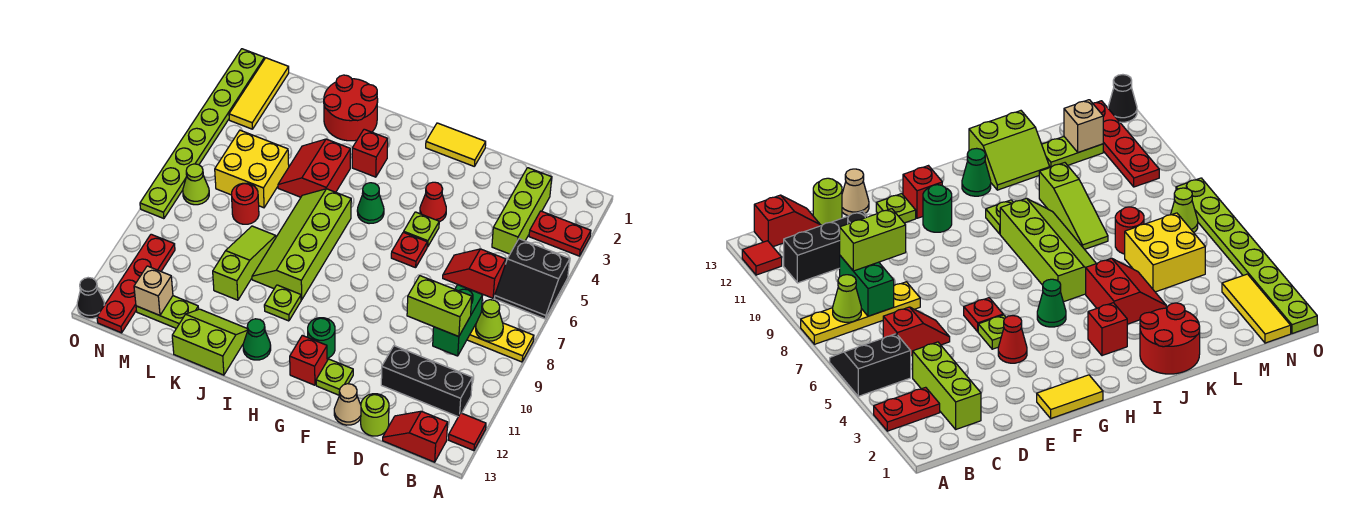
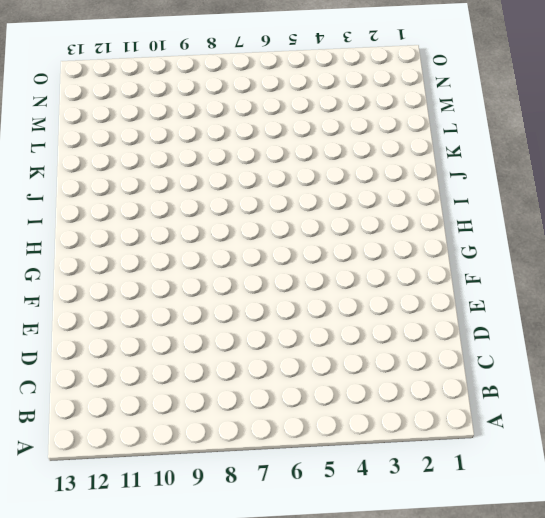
none -> red plate A3:B3 level 1
none -> black slope A5:B6 level 1 top 5
none -> yellow plate A8:D8 level 1
none -> red tile A12 level 1

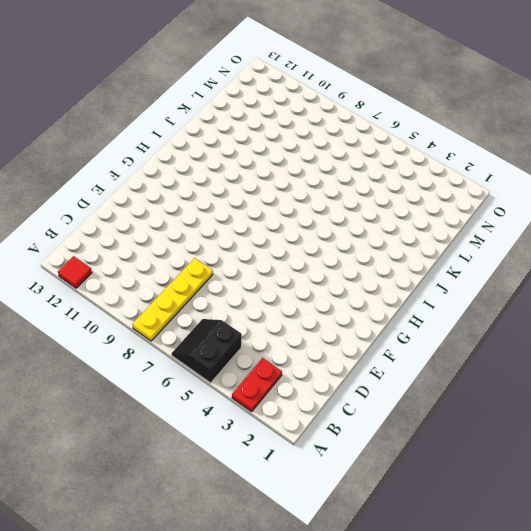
none -> black brick B11:D11 level 1
none -> red slope B13:C13 level 1 top B
none -> lime brick C2:C4 level 1
none -> red slope C6:D6 level 1 top C

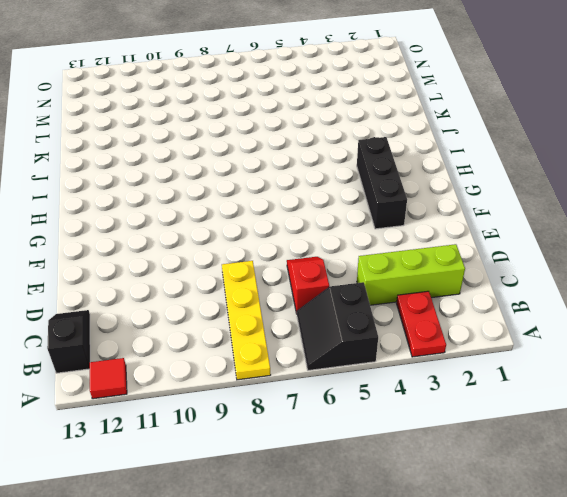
black slope B13:C13 level 1 top B -> red slope B13:C13 level 1 top B
black brick F3:H3 level 1 -> black brick B11:D11 level 1
none -> lime round brick D13 level 1
none -> tan cone E13 level 1
none -> yellow tile F1:G1 level 1
none -> red cone F4 level 1

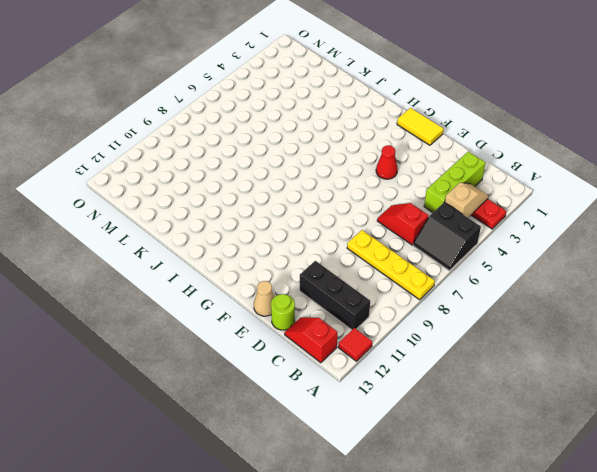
tan slope B3:B4 level 2 top 4 -> none
none -> lime plate F5 level 1
none -> red plate F6 level 1
none -> lime plate F12 level 1
none -> green round brick G11 level 1

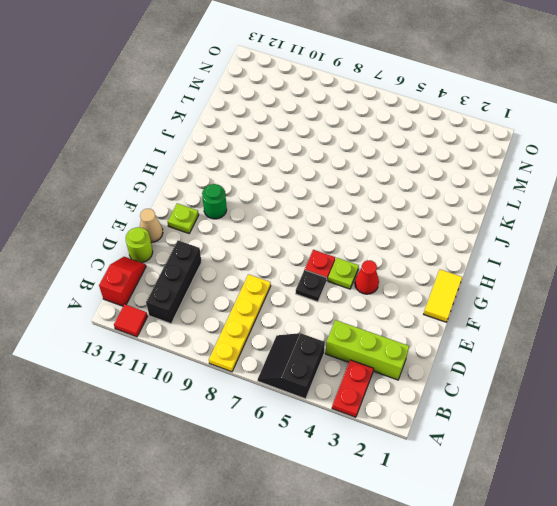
black plate E6 level 1 -> none
none -> red slope C6:D6 level 1 top C
none -> red brick G12 level 1
none -> green cone H5 level 1
none -> red brick I3 level 1

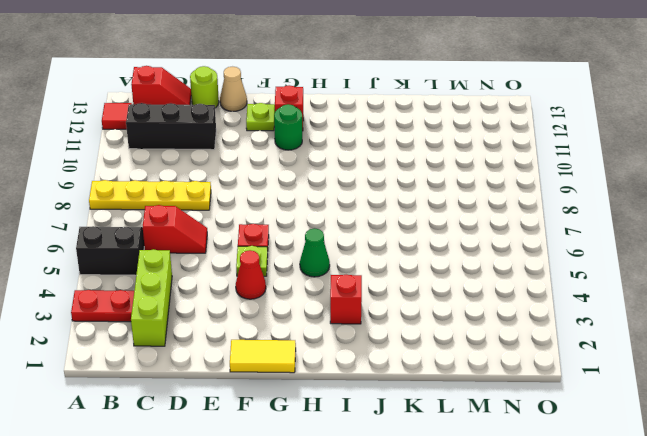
none -> lime slope I6:J9 level 1 top I
none -> lime plate I10 level 1
none -> green cone I12 level 1
none -> red round brick J1:K2 level 1

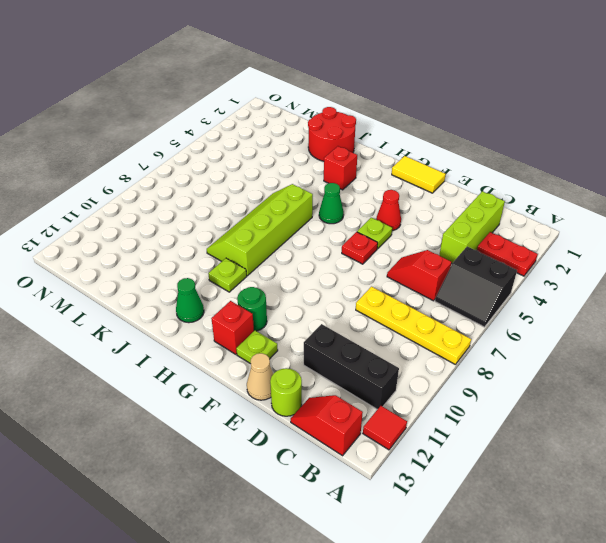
none -> red slope J4:K5 level 1 top J
none -> lime slope J12:K13 level 1 top 13
none -> lime slope K8:K10 level 1 top 10
none -> yellow brick L5:M6 level 1

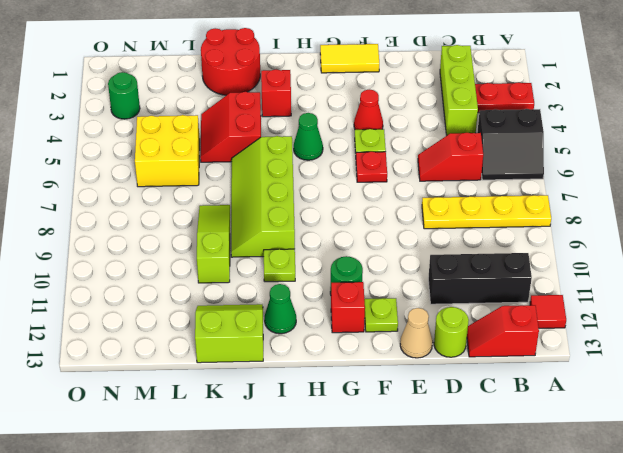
green round brick N3 level 1 -> yellow tile N1:N3 level 1
none -> red round brick L7 level 1
none -> lime plate L12:M12 level 1
none -> lime cone N7 level 1
none -> red plate N10:N13 level 1

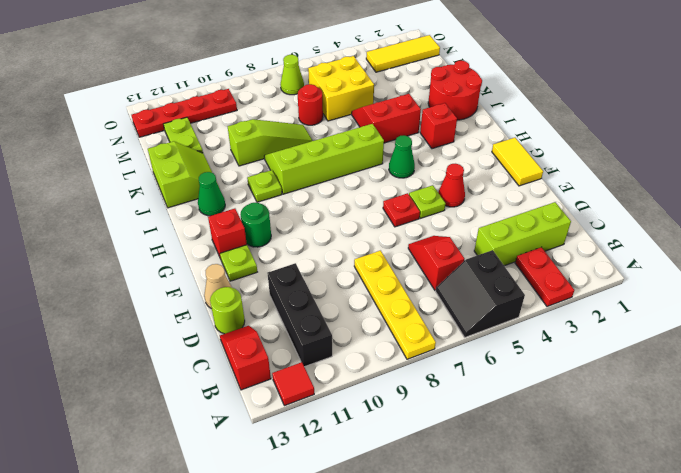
none -> lime plate O1:O8 level 1
none -> black cone O13 level 1
none -> lime cone B8 level 2
none -> green brick C8:C9 level 2

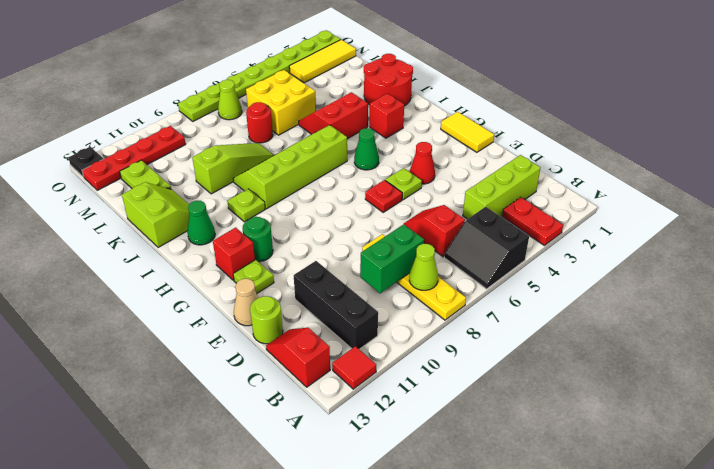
black plate O13 level 1 -> black cone O13 level 1
none -> tan brick M12 level 2
none -> lime brick C9:D9 level 3

